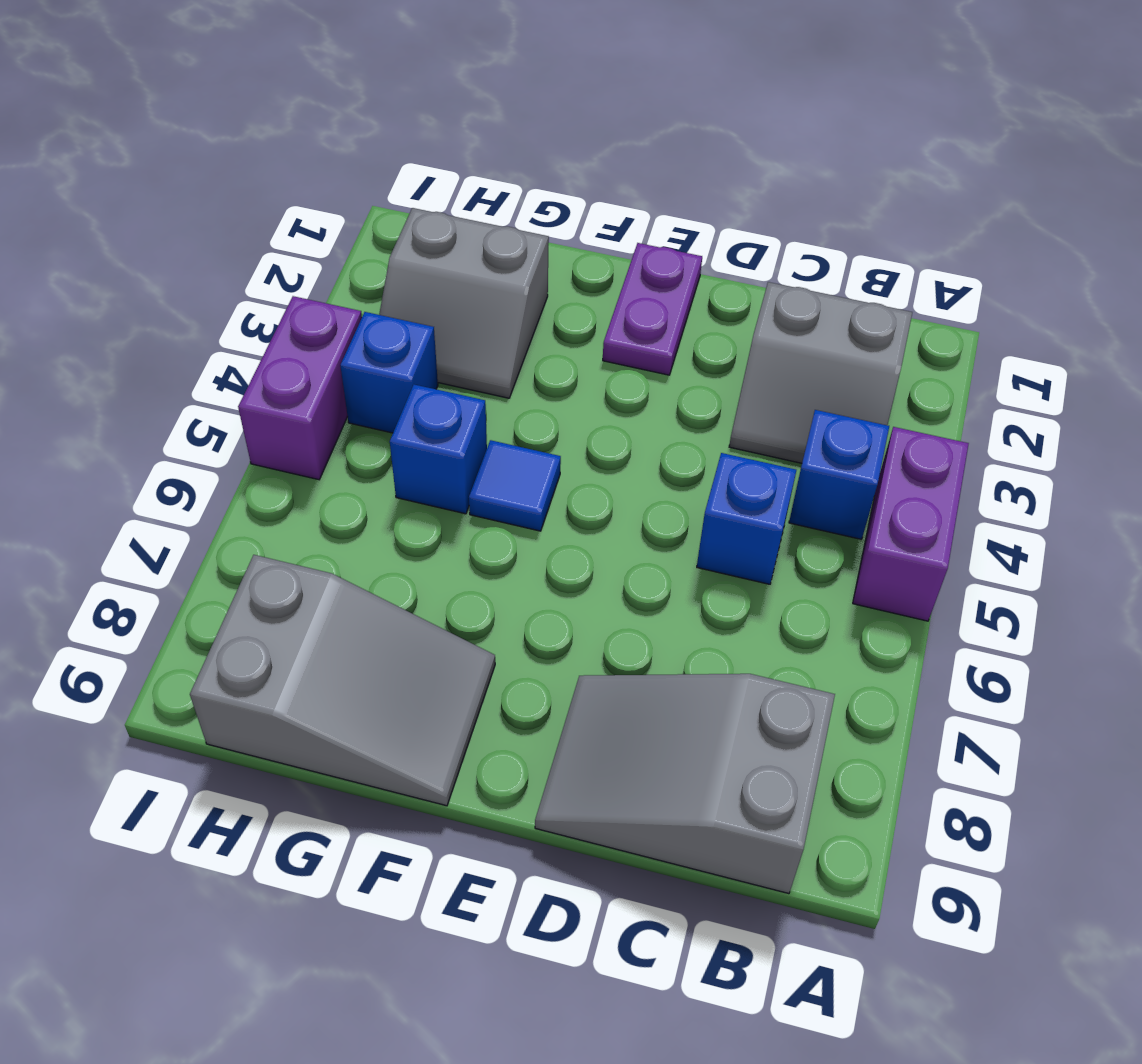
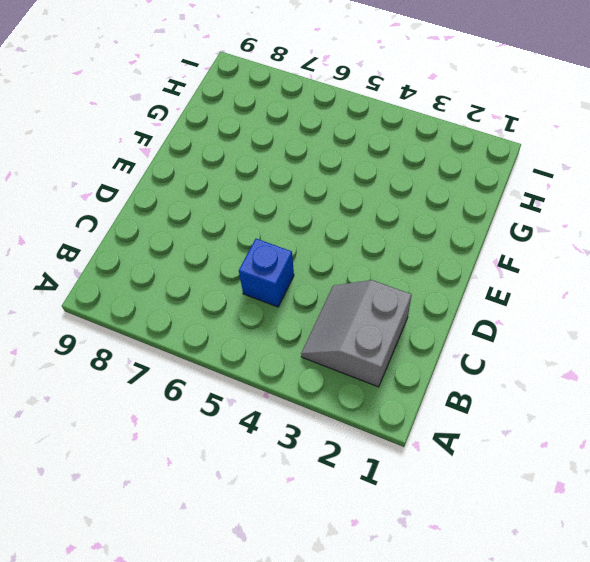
none -> purple brick A4:A5 level 1
none -> blue brick B4 level 1
none -> grey slope B8:D9 level 1 top B

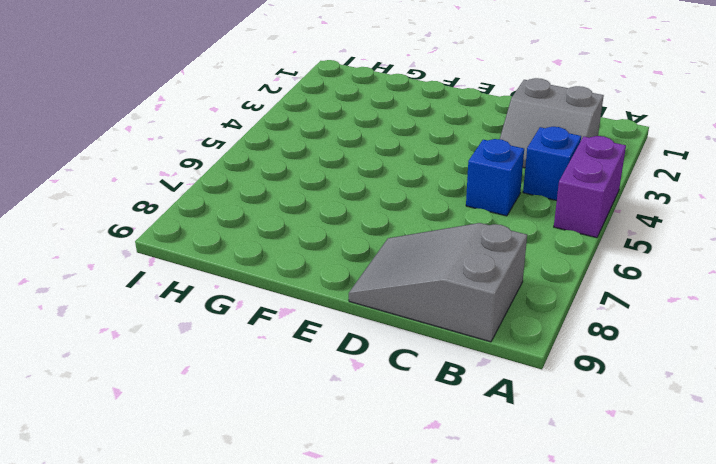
none -> purple plate E1:E2 level 1
none -> blue tile F5 level 1
none -> grey slope F8:H9 level 1 top H

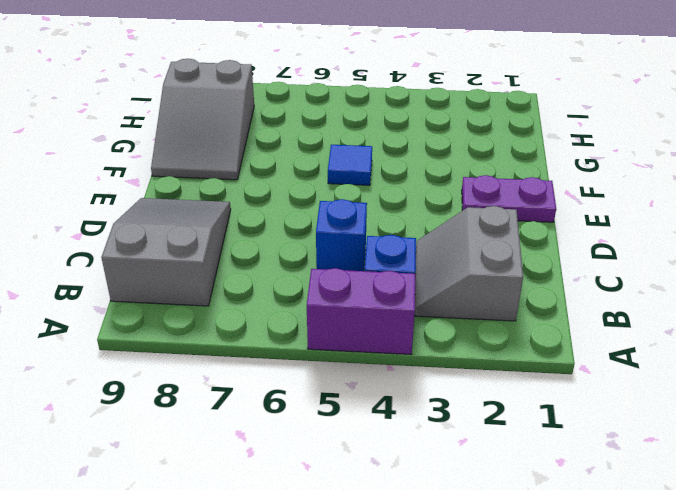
none -> grey slope G2:H3 level 1 top 2
none -> blue brick G5 level 1
none -> blue brick H4 level 1

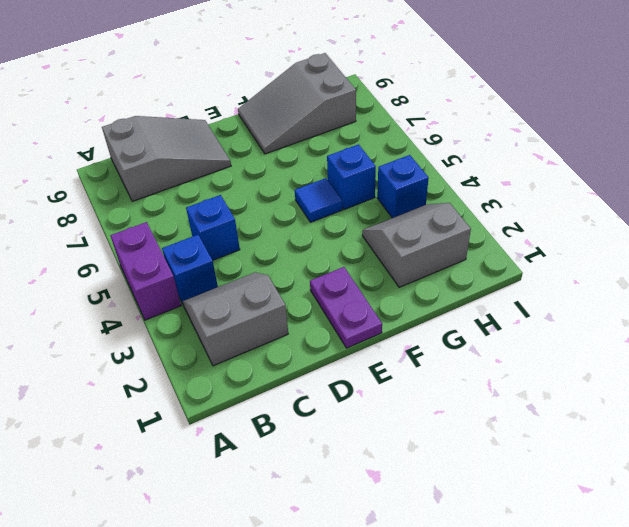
none -> purple brick I4:I5 level 1

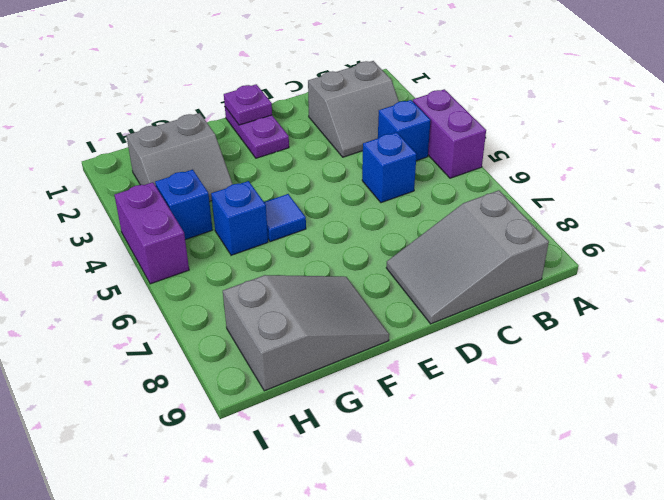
purple plate E1 level 2 -> none

